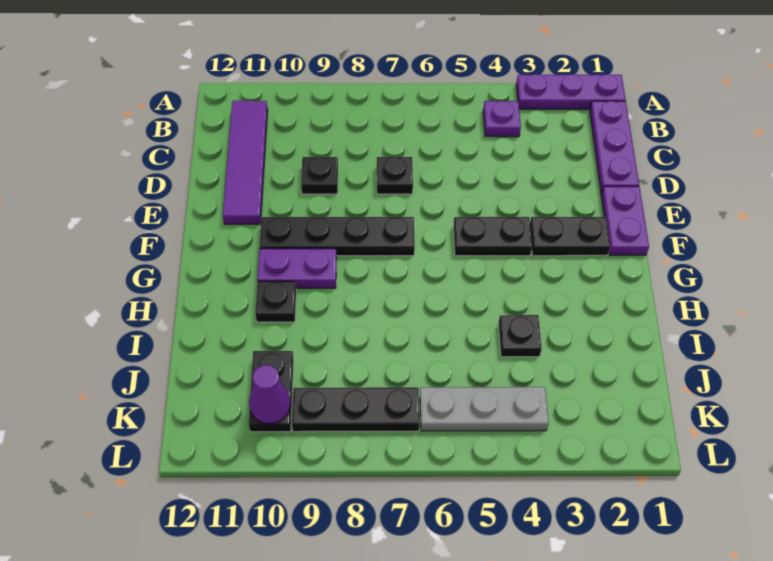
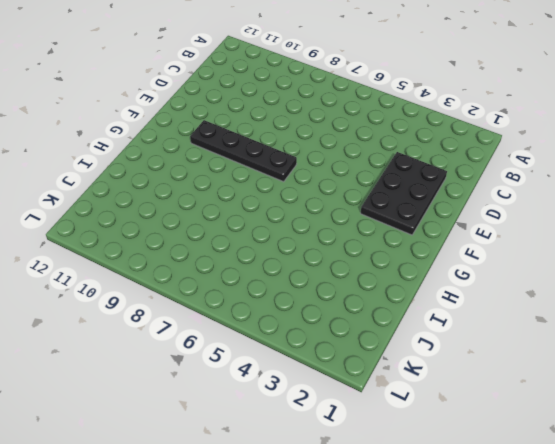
black plate D2:F3 level 1 -> black plate F2:F3 level 1
none -> purple plate A1:A3 level 1
none -> purple plate B1:D1 level 1
none -> purple plate B4 level 1

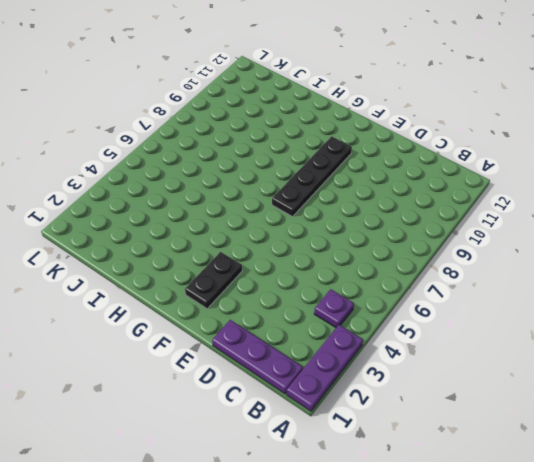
none -> purple tile B11:E11 level 1
none -> black plate D7 level 1
none -> black plate D9 level 1

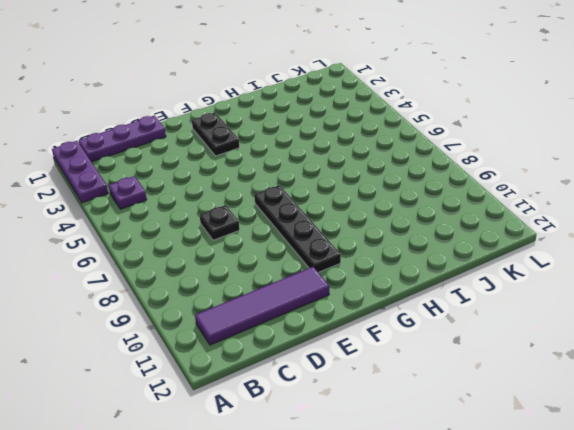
none -> black plate D9 level 1
none -> purple plate E1:F1 level 1
none -> black plate F4:F5 level 1

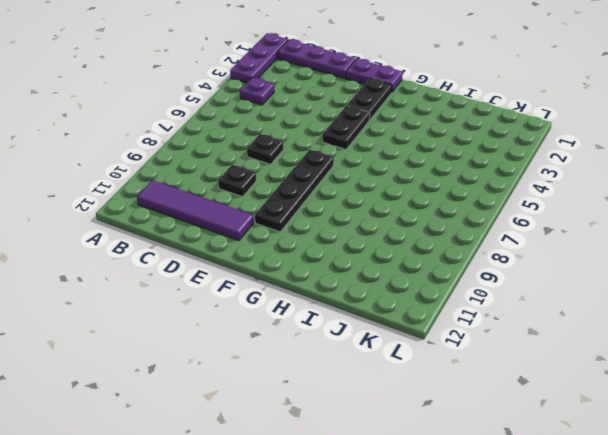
none -> purple plate G9:G10 level 1
none -> black plate H10 level 1
none -> black plate I4 level 1

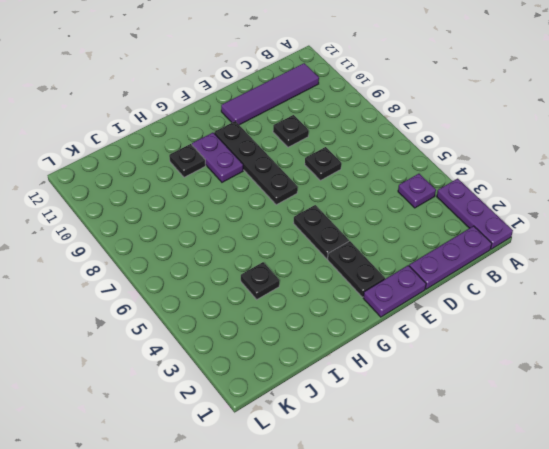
none -> black plate J10:K10 level 1
none -> grey plate K4:K6 level 1
none -> black plate K7:K9 level 1

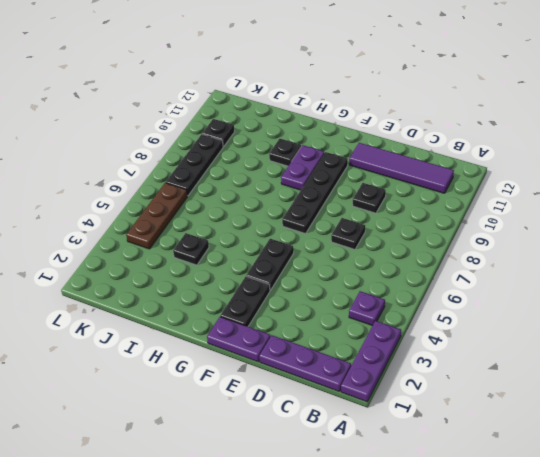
brown plate K4:K6 level 1 -> grey plate K4:K6 level 1
black plate K10 level 1 -> black plate J10:K10 level 1
none -> purple cone K10 level 2

